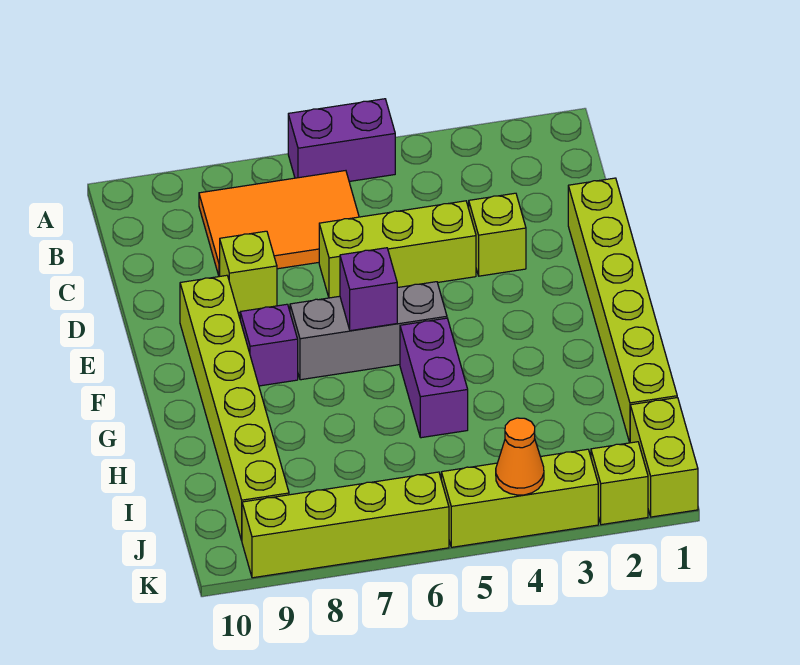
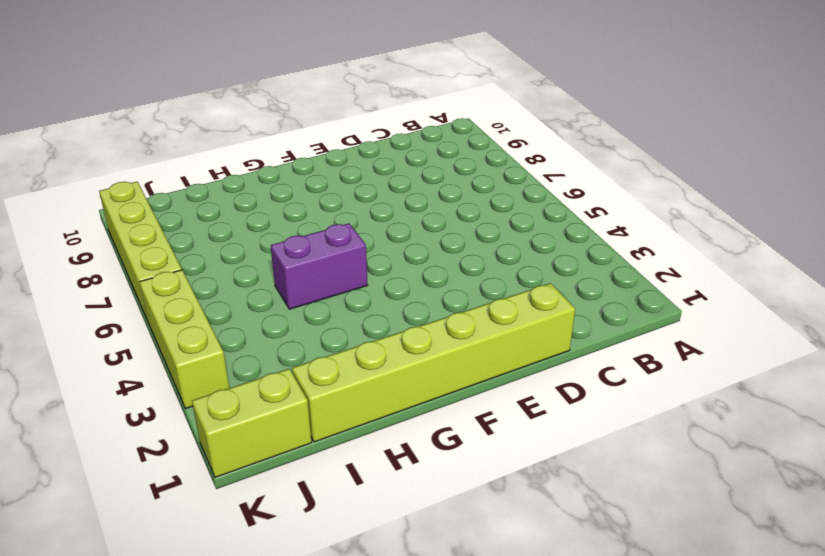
none -> purple brick A5:A6 level 1
none -> orange tile B6:C8 level 1
none -> lime brick D3 level 1

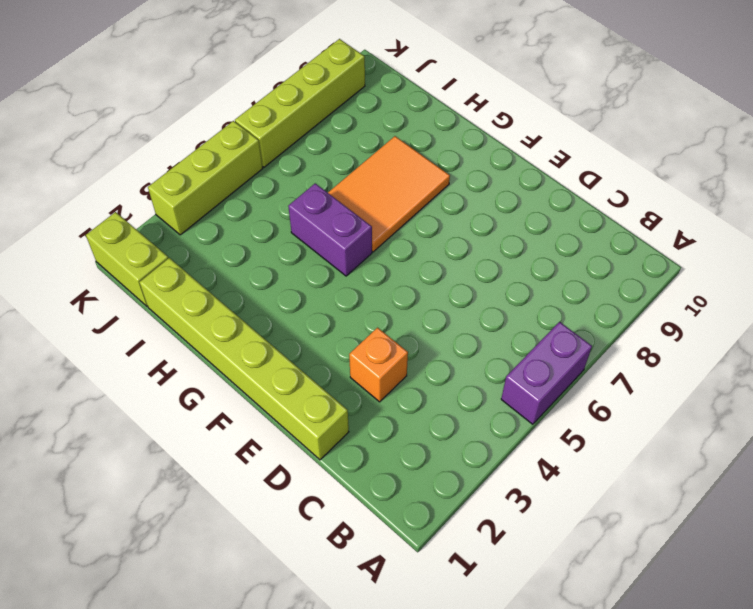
orange brick D3 level 1 -> lime brick D3 level 1
orange tile G6:H8 level 1 -> orange tile B6:C8 level 1
none -> lime brick D4:D6 level 1
none -> lime brick D8 level 1
none -> lime brick E9:J9 level 1

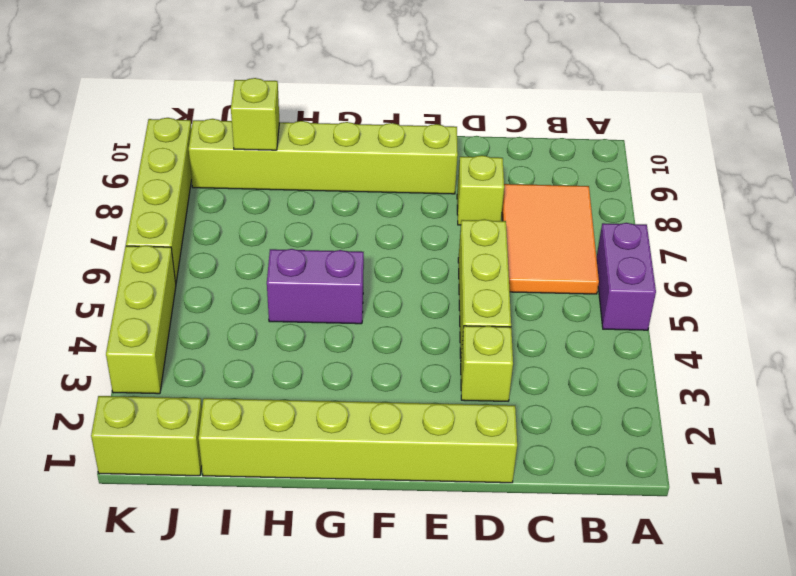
lime brick I9 level 2 -> lime brick K2 level 1
none -> grey brick F5:F7 level 1
none -> purple brick F8 level 1
none -> purple brick F6 level 2

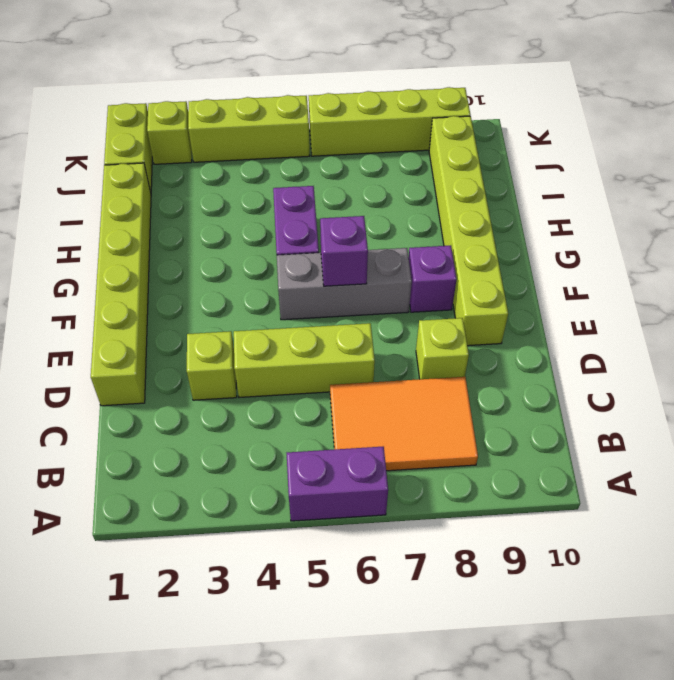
none -> orange cone K4 level 2

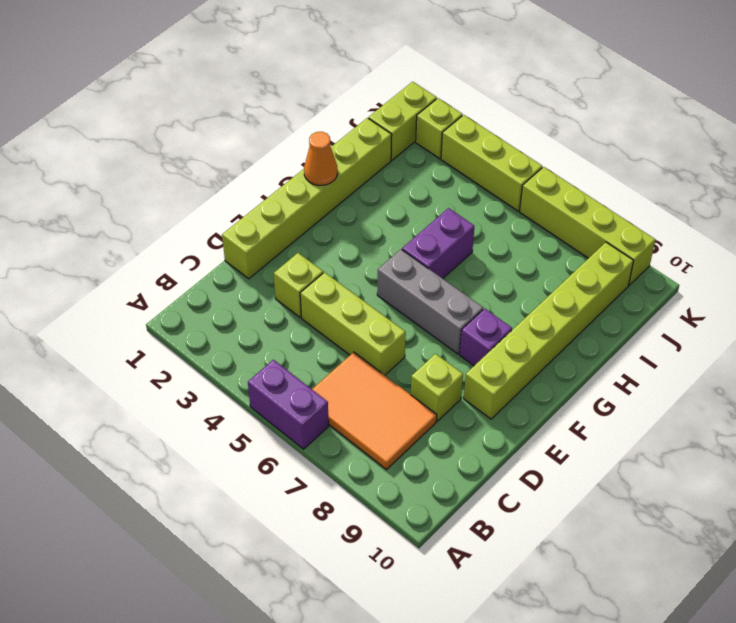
orange cone G1 level 2 -> orange cone K4 level 2
none -> purple brick F6 level 2

